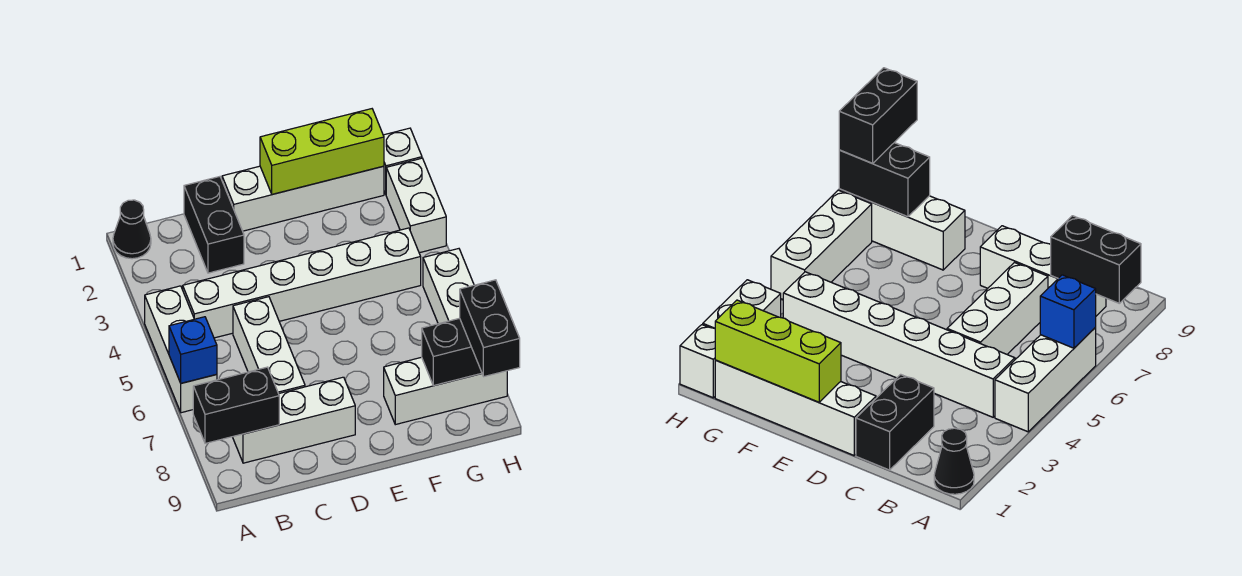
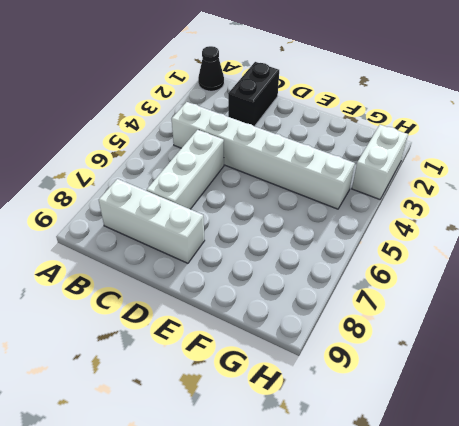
none -> white brick A4:A6 level 1
none -> white brick D1:G1 level 1
none -> white brick F8:H8 level 1

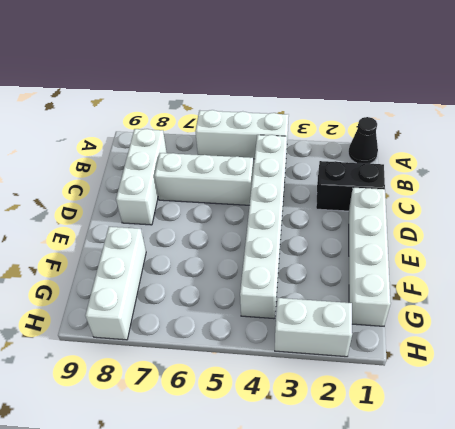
none -> white brick H1 level 1
none -> white brick H5:H7 level 1
none -> blue brick A6 level 2

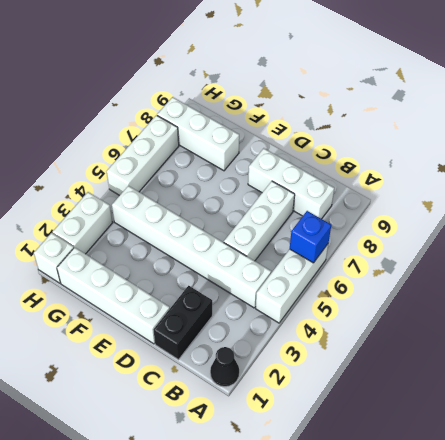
none -> black brick A8:B8 level 2
none -> lime brick E1:G1 level 2
none -> black brick G8:H8 level 2

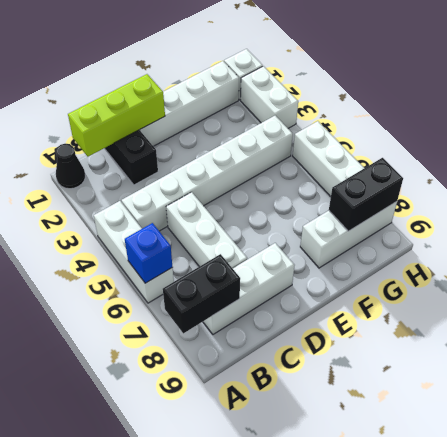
lime brick B1:D1 level 2 -> lime brick E1:G1 level 2
none -> black brick H8:H9 level 3

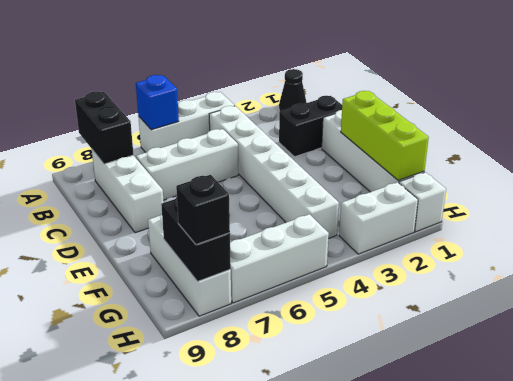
black brick H8 level 3 -> black brick H8:H9 level 3

